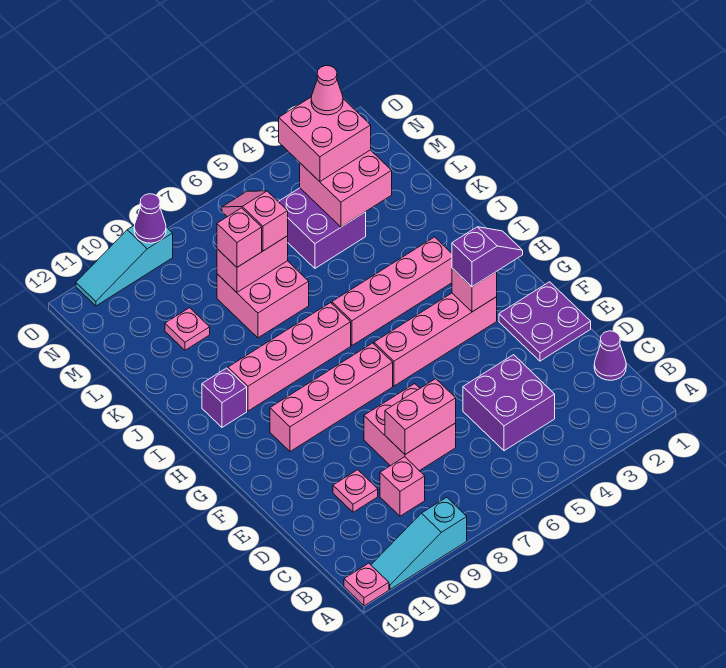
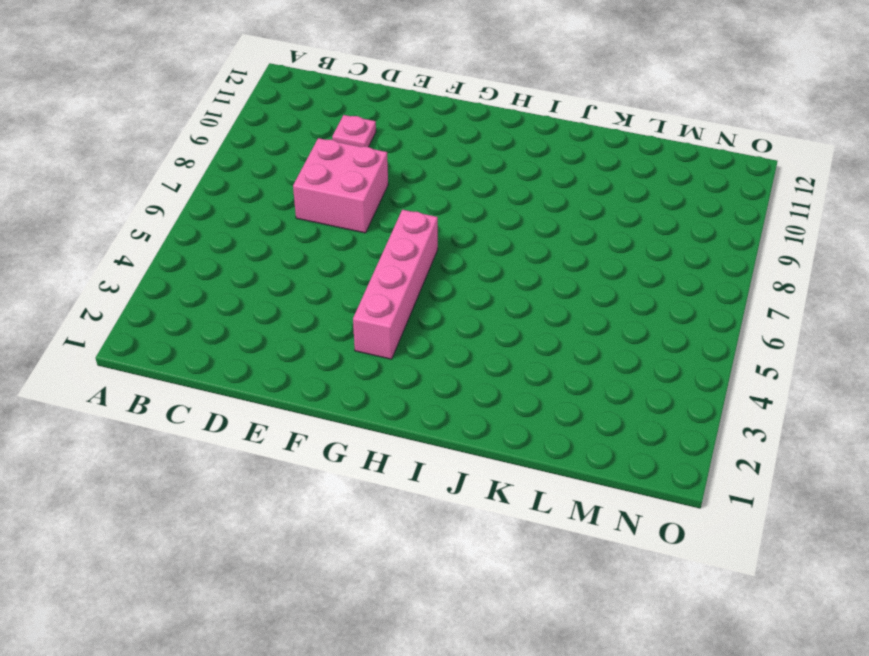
none -> cyan slope A9:A11 level 1 top 9
none -> pink plate A12 level 1
none -> purple cone C1 level 1

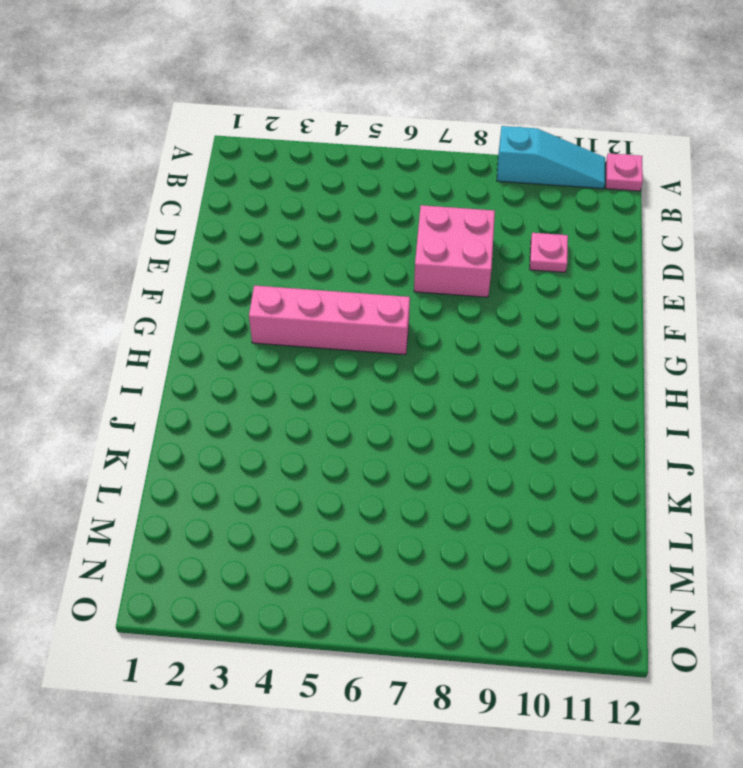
none -> purple cone C1 level 1
none -> purple brick C4:D5 level 1
none -> pink brick C9 level 1

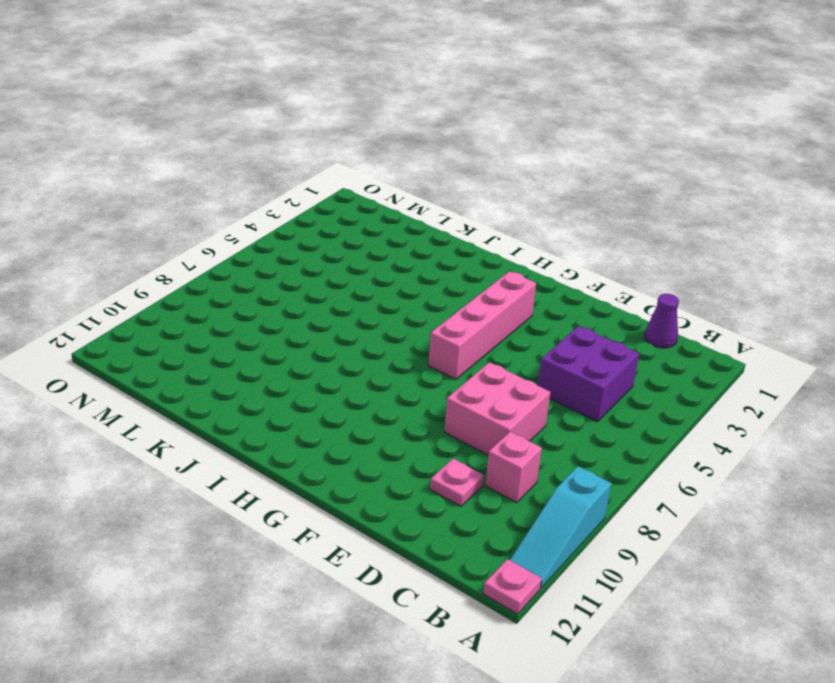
none -> purple plate E1:F2 level 1
none -> pink brick G7:G10 level 1
none -> pink brick I3:I6 level 1

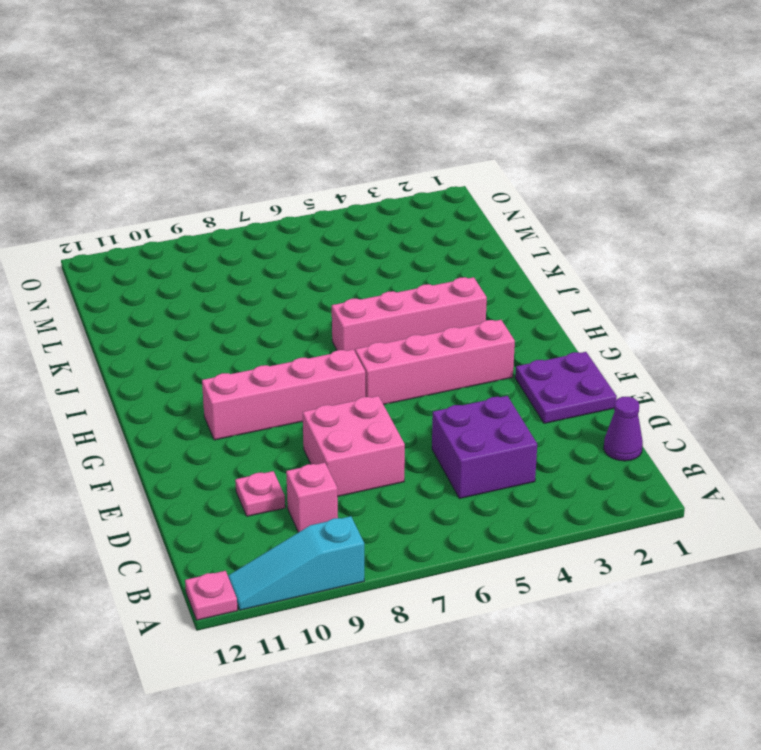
none -> pink brick I7:I10 level 1
none -> purple brick I11 level 1
none -> pink brick K7:L8 level 1

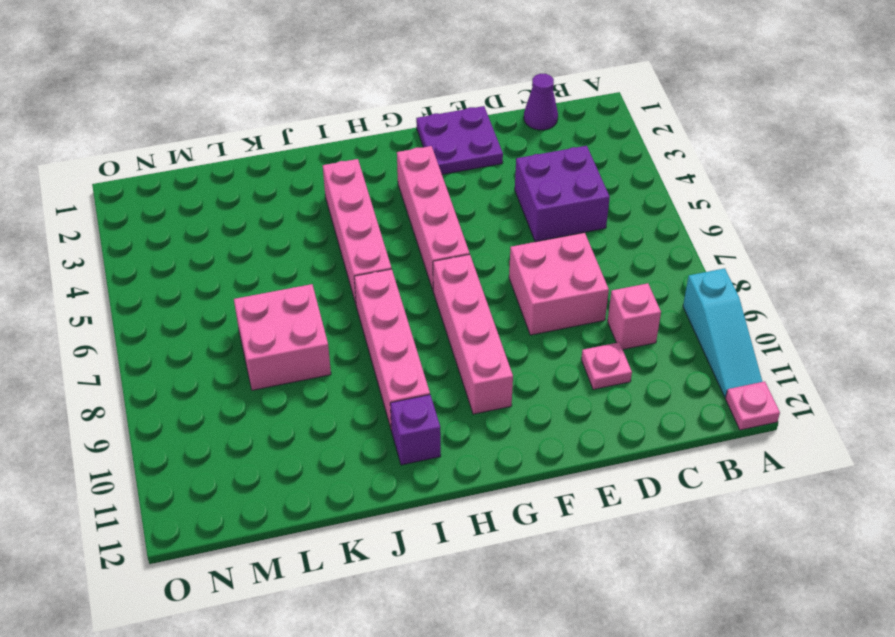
none -> purple brick L4:M5 level 1
none -> pink plate L10 level 1
none -> cyan slope O9:O11 level 1 top 9

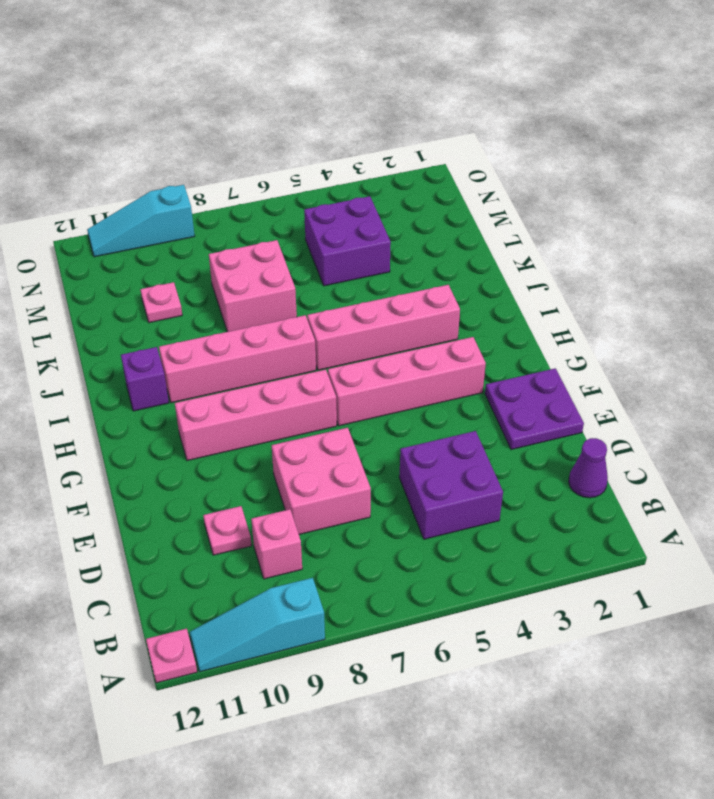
none -> pink brick D7:D8 level 2
none -> pink brick G3 level 2
none -> pink brick L3:M4 level 2

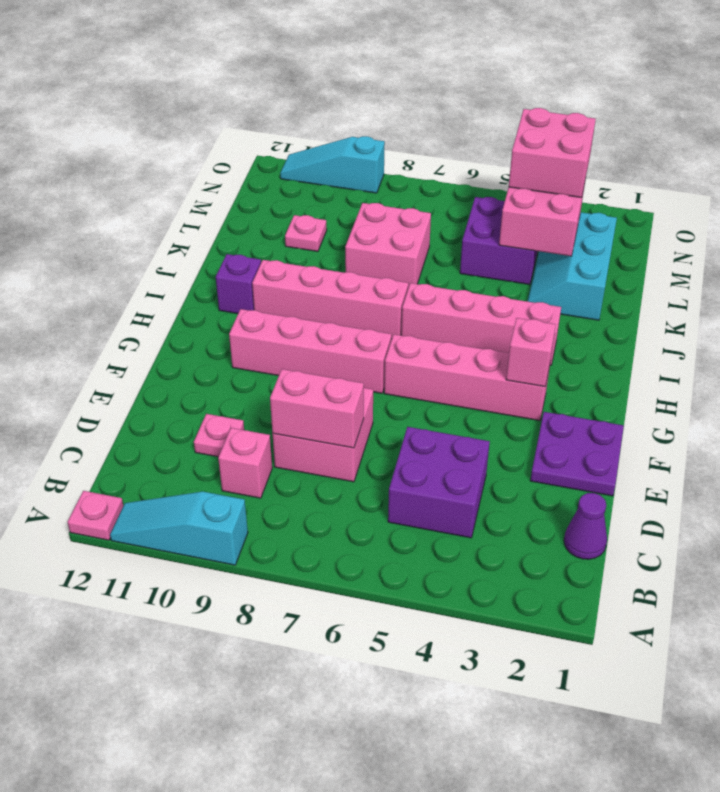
cyan slope K2:M3 level 1 top 2 -> none
none -> pink brick L7:L8 level 2
none -> purple cone O9 level 2
none -> purple slope G2:G3 level 3 top 3

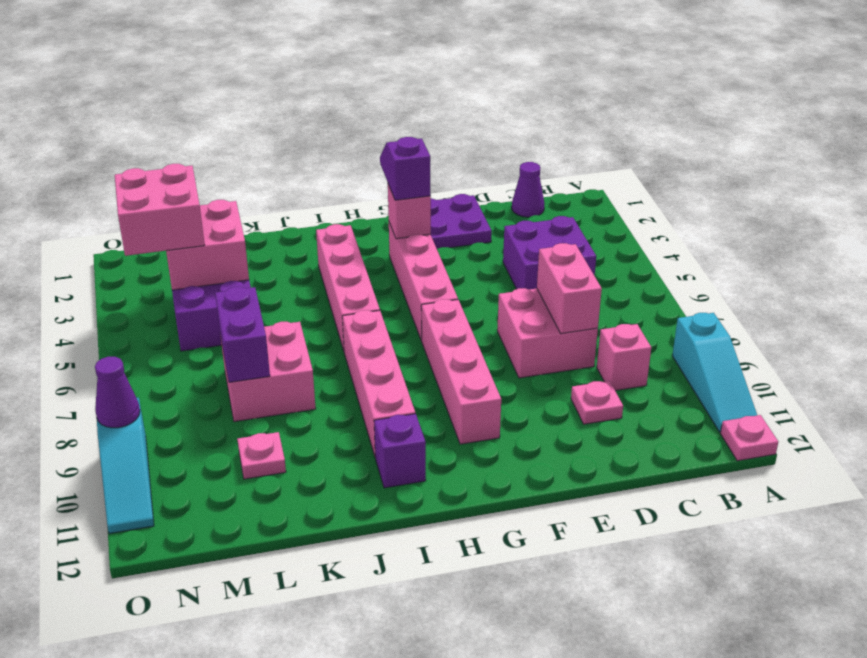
purple brick L7:L8 level 2 -> pink brick L7:L8 level 2
none -> pink slope L7:M7 level 3 top L
none -> pink brick L8 level 3
none -> pink cone N3 level 4

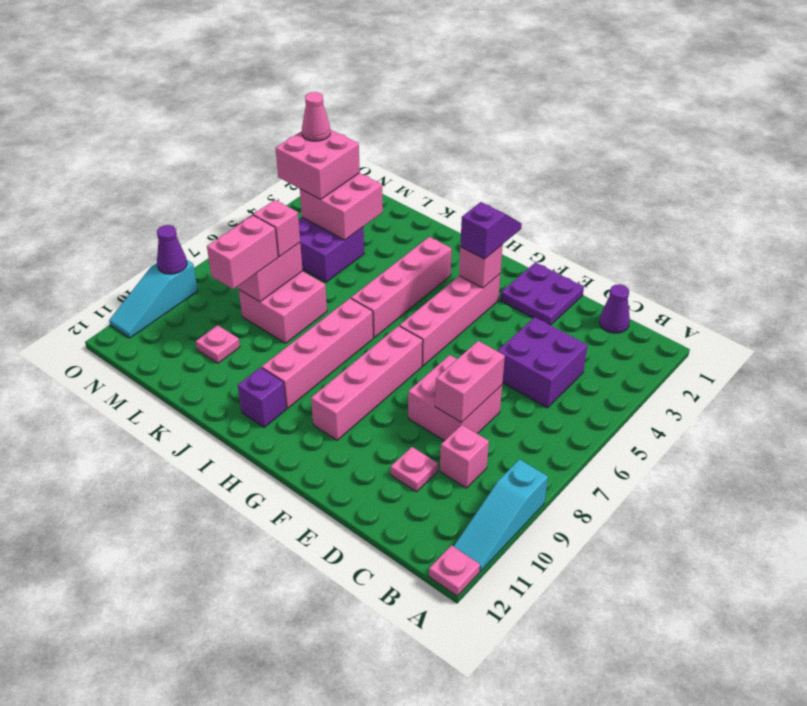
pink brick L8:L9 level 3 -> pink brick L8 level 3

